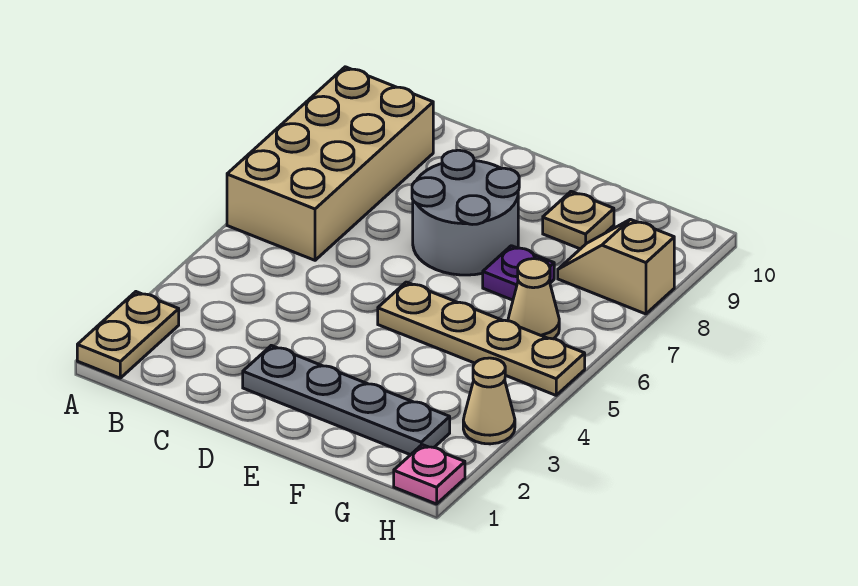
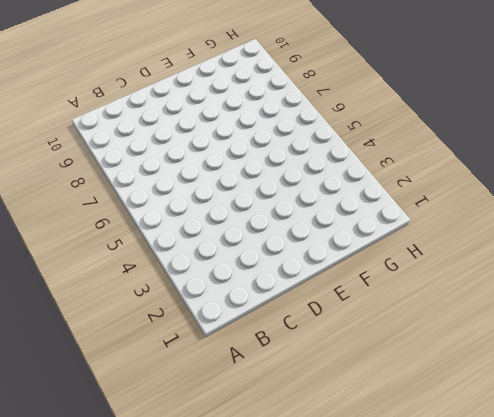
none -> tan plate A1:A2 level 1
none -> tan brick A6:B9 level 1

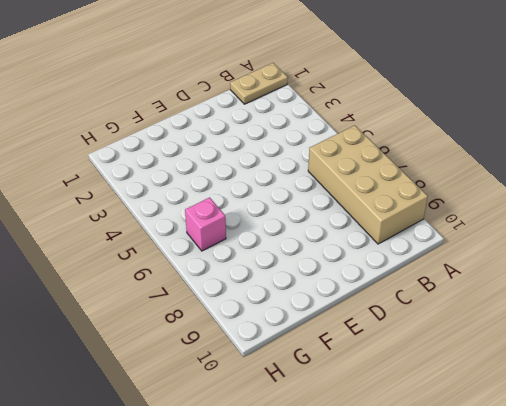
tan plate A1:B1 level 1 -> tan plate A1:A2 level 1
pink brick G6 level 1 -> tan cone G6 level 1
none -> grey plate D2:G2 level 1
none -> grey round brick D7:E8 level 1

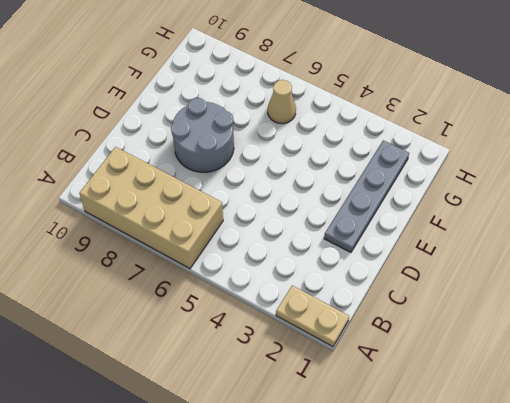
none -> tan plate E5:H5 level 1
none -> purple plate F7 level 1

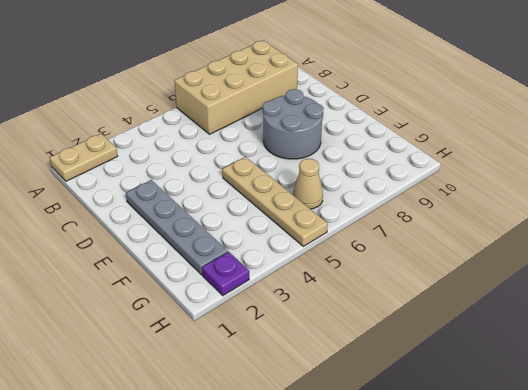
purple plate H2 level 1 -> purple plate F7 level 1
none -> tan plate F9 level 1
none -> tan slope G8:H8 level 1 top H

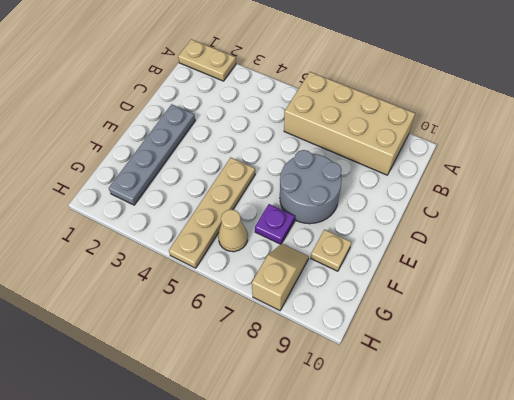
none -> pink plate H1 level 1
none -> tan cone H3 level 1

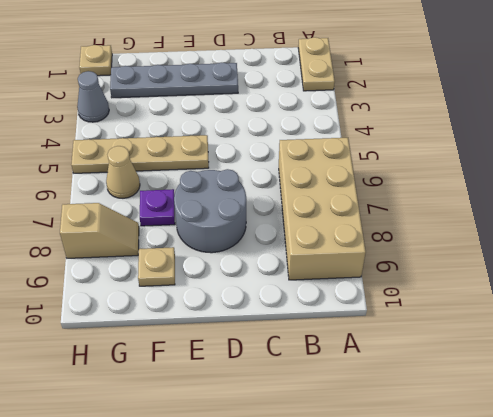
tan plate H1 level 1 -> pink plate H1 level 1
grey cone H3 level 1 -> tan cone H3 level 1

